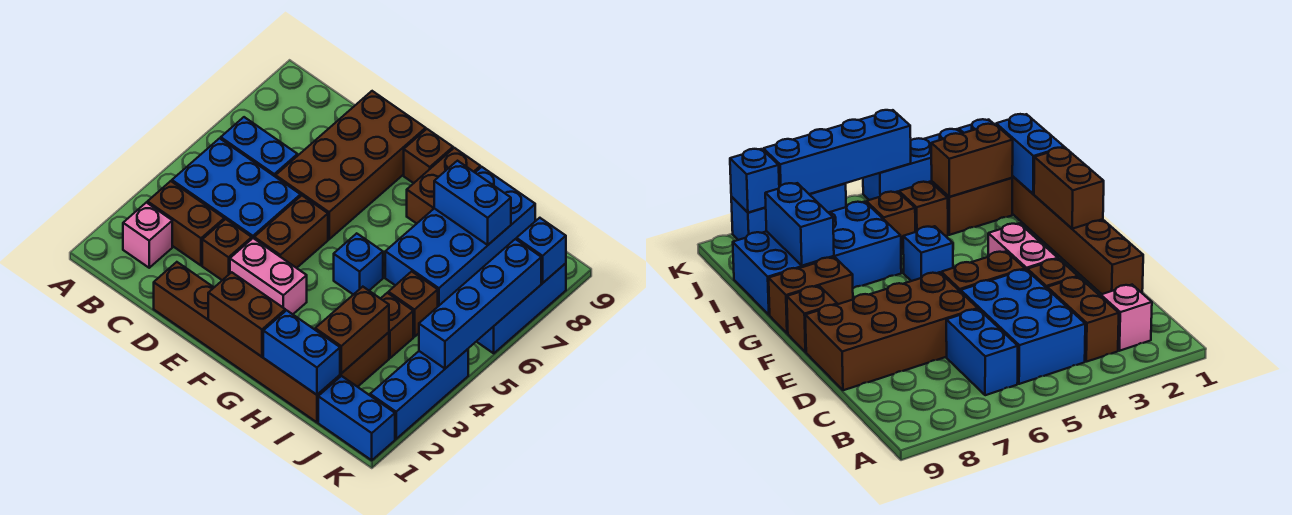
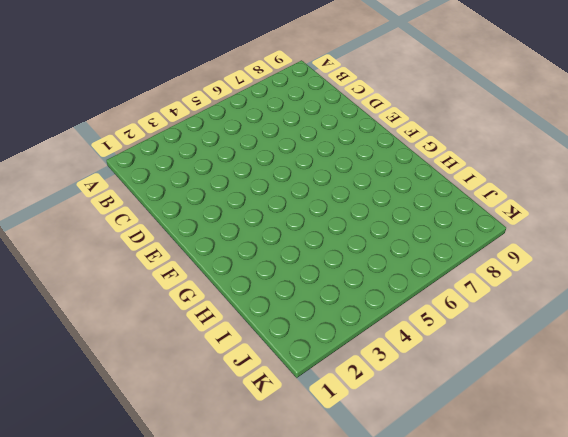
none -> pink brick B2 level 1
none -> brown brick B3:C3 level 1
none -> blue brick B4:D5 level 1

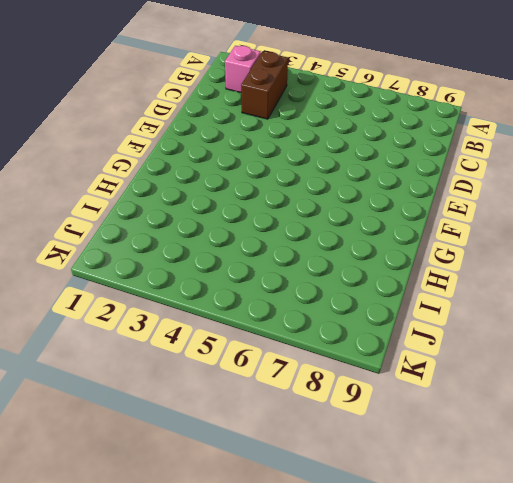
none -> blue brick B4:D5 level 1
none -> blue brick B6:C6 level 1
none -> brown brick D1:I1 level 1

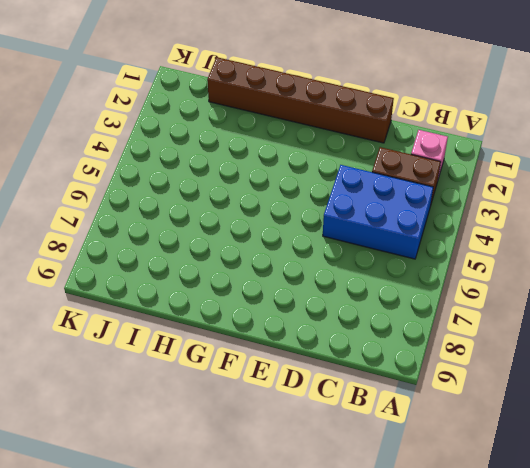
none -> blue brick B6:C6 level 1
none -> brown brick D3 level 1
none -> brown brick D6:E9 level 1

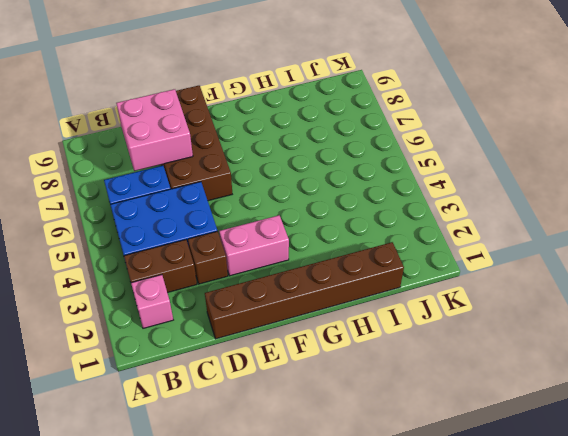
pink brick C7:D8 level 2 -> none
none -> brown brick E4:E5 level 1
none -> brown brick F9 level 1
none -> blue brick G5 level 1

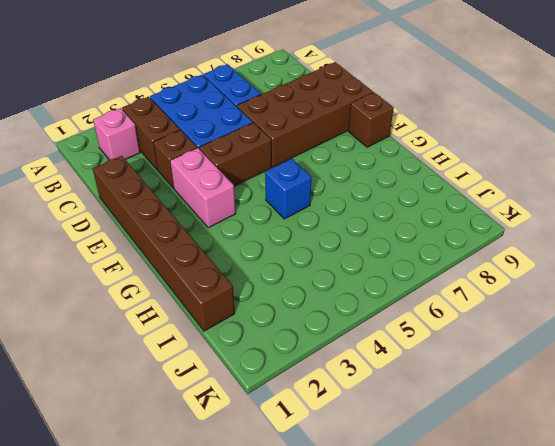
none -> brown brick G8:G9 level 1
none -> blue brick H6:I9 level 1
none -> brown brick I2:I3 level 1

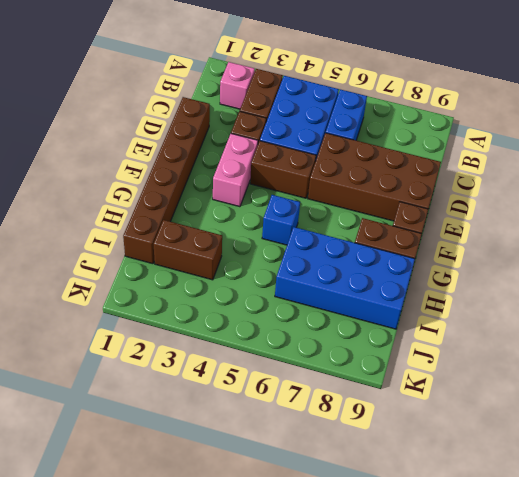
none -> brown brick I4 level 1
none -> brown brick I5 level 1
none -> blue brick J1:K1 level 1

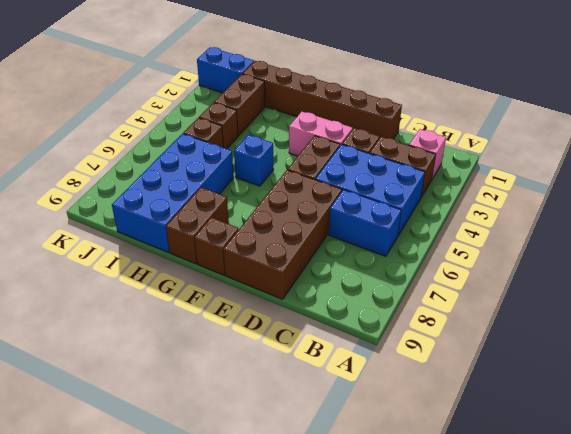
none -> blue brick K2:K4 level 1
none -> blue brick K6:K8 level 1
none -> brown brick F1:G1 level 2

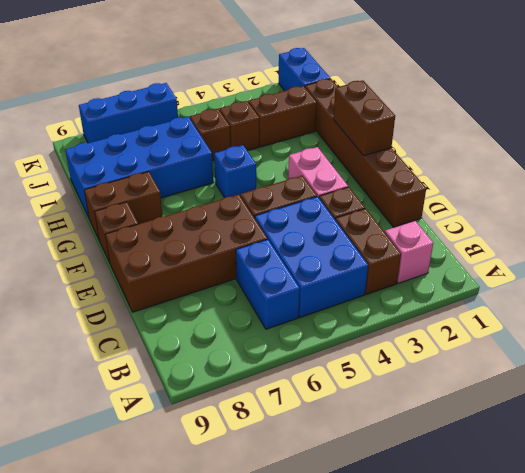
none -> blue brick K2:K4 level 1
none -> blue brick H1:I1 level 2
none -> blue brick H8:I8 level 2

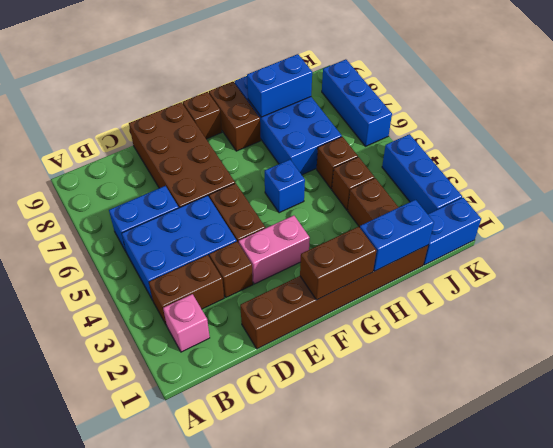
none -> brown brick I2:I3 level 2
none -> blue brick K4:K7 level 2
none -> blue brick K8 level 2

